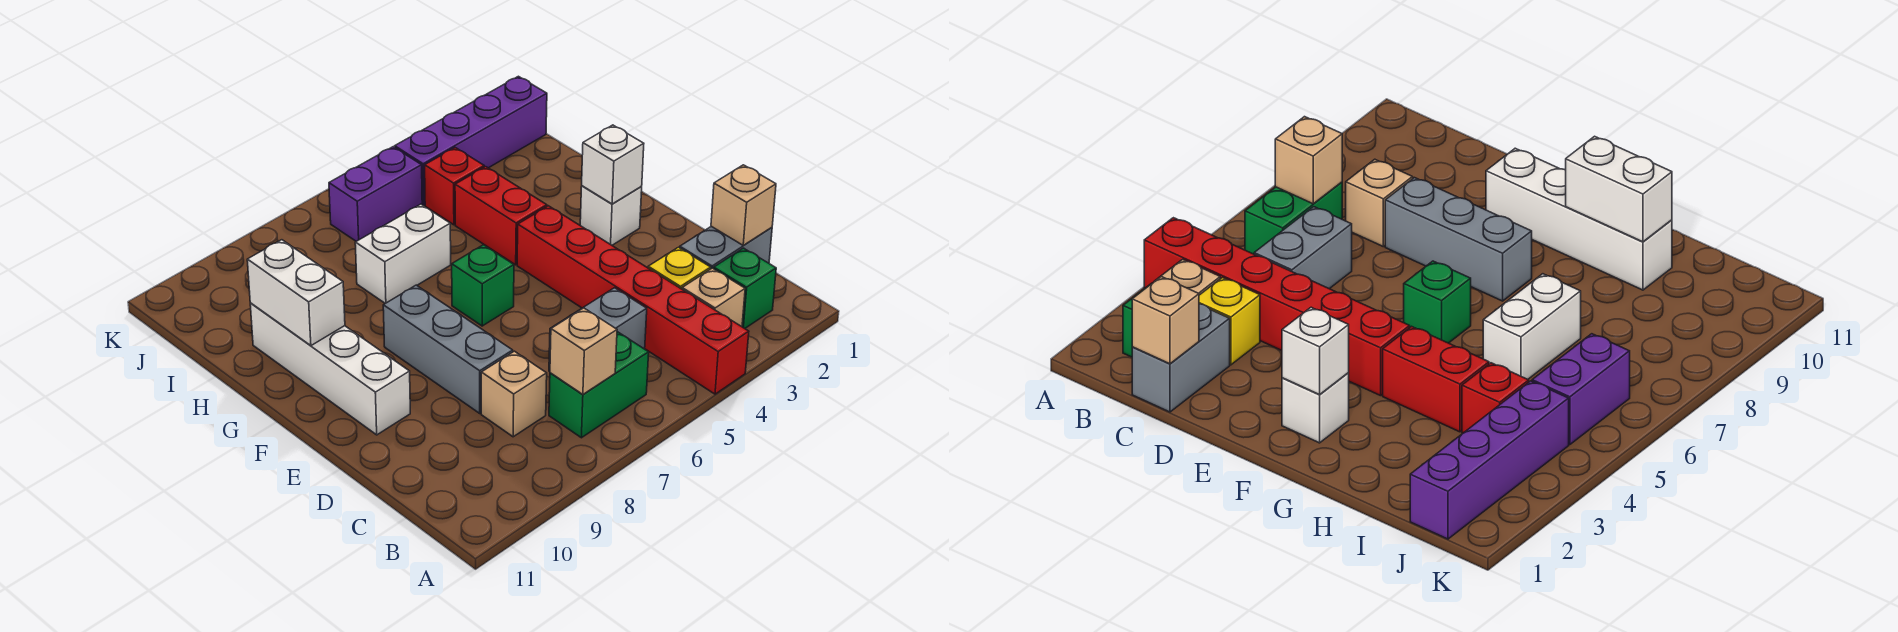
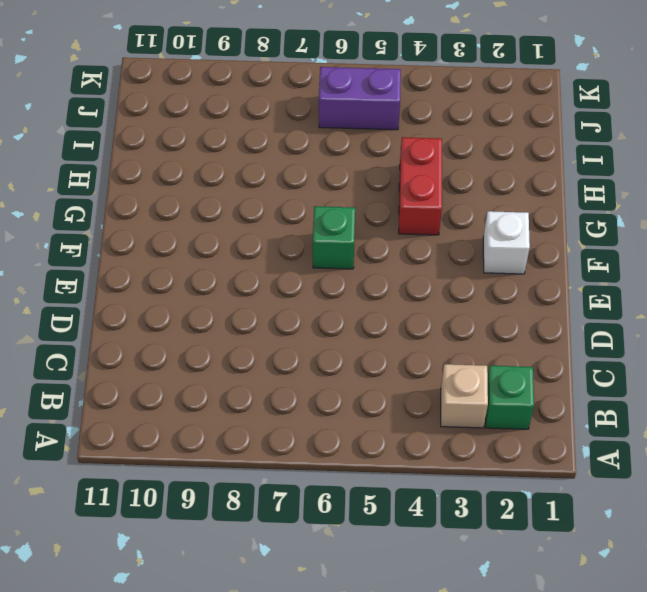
none -> red brick A4:F4 level 1
none -> green brick B6:B7 level 1
none -> grey brick C1:C2 level 1

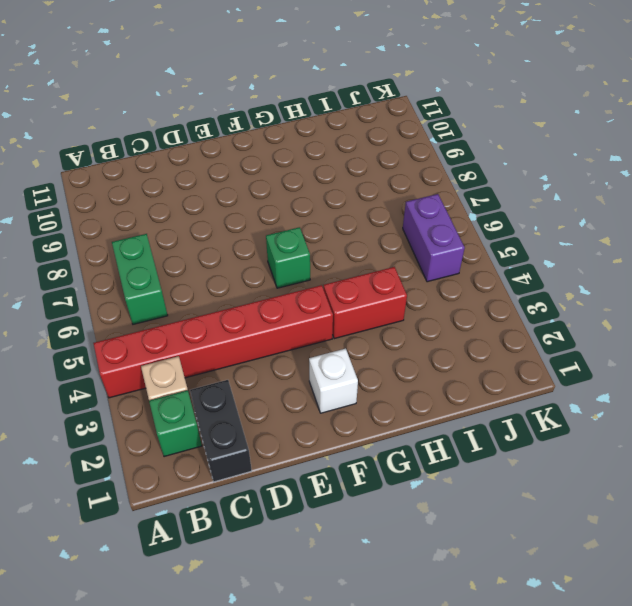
black brick C1:C2 level 1 -> grey brick C1:C2 level 1
none -> yellow brick C3 level 1
none -> grey brick C5:C6 level 1
none -> tan brick C8 level 1

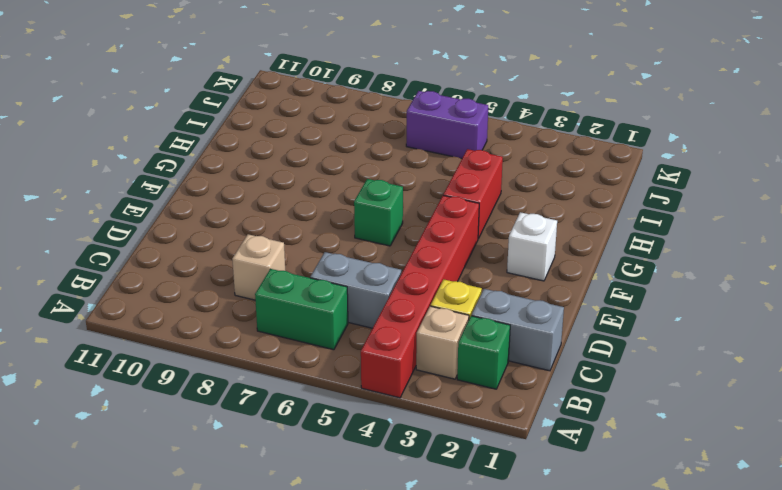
none -> grey brick D8:F8 level 1
none -> white brick E10:H10 level 1
none -> white brick H6:H7 level 1

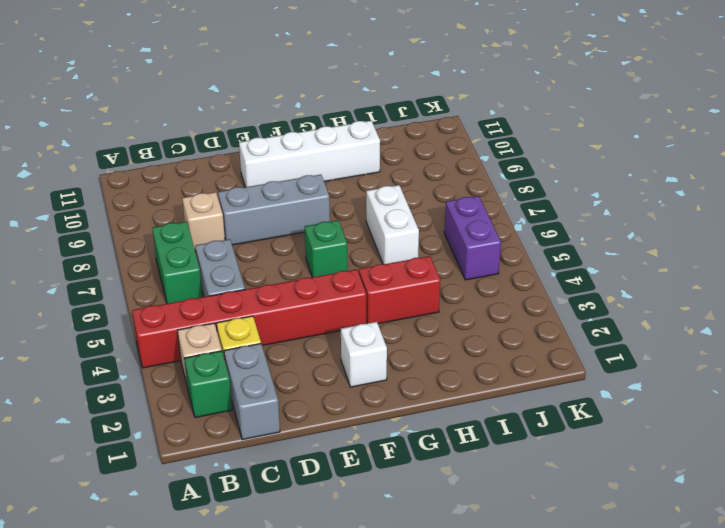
none -> red brick I4 level 1
none -> purple brick J1:J4 level 1
none -> tan brick B7 level 2

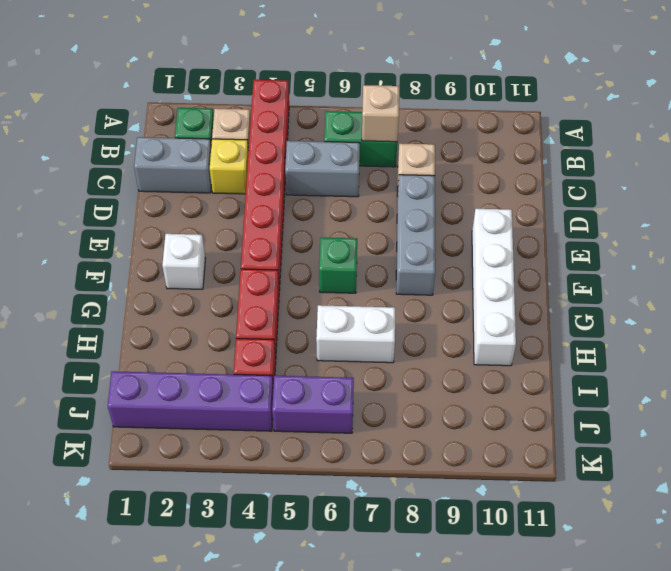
none -> tan brick C1 level 2
none -> white brick F2 level 2
none -> white brick G10:H10 level 2

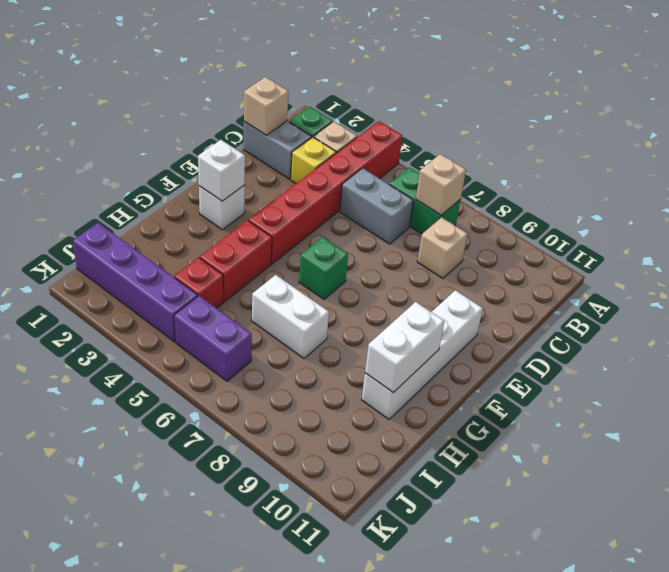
none -> grey brick D8:F8 level 1

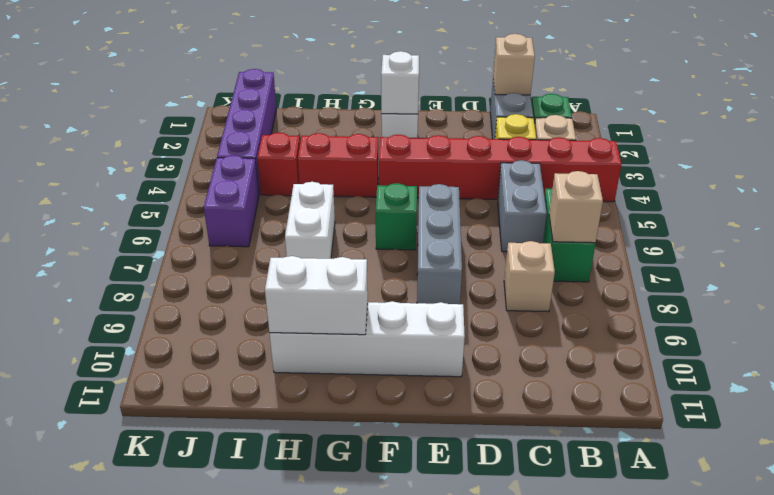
grey brick E6:E8 level 1 -> grey brick D8:F8 level 1

